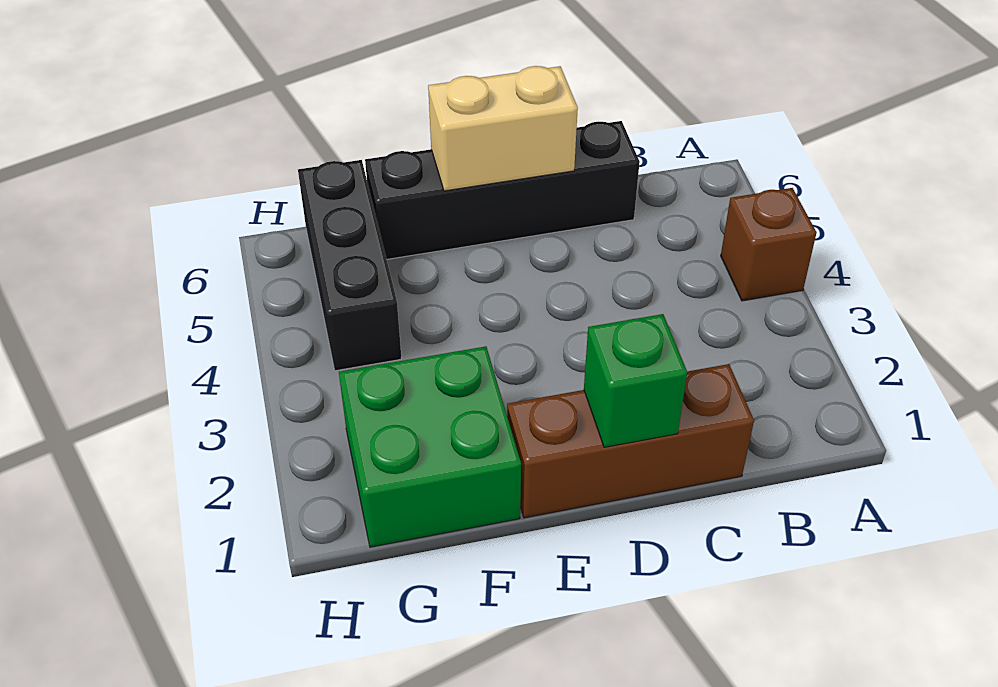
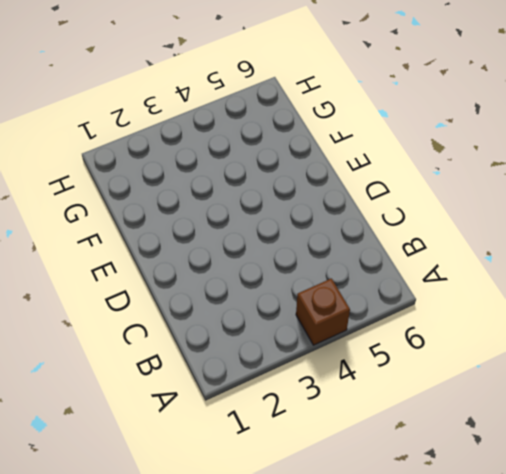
none -> brown brick C1:E1 level 1
none -> black brick C6:F6 level 1

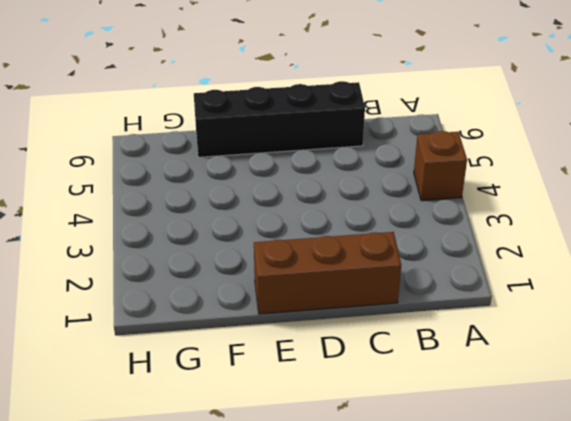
none -> green brick F1:G2 level 1
none -> black brick G4:G6 level 1

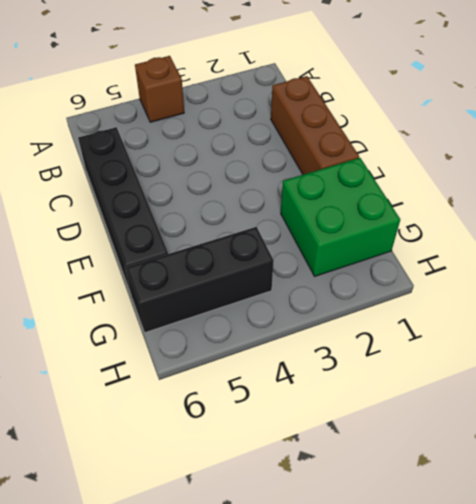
none -> green brick D1 level 2
none -> tan brick D6:E6 level 2

